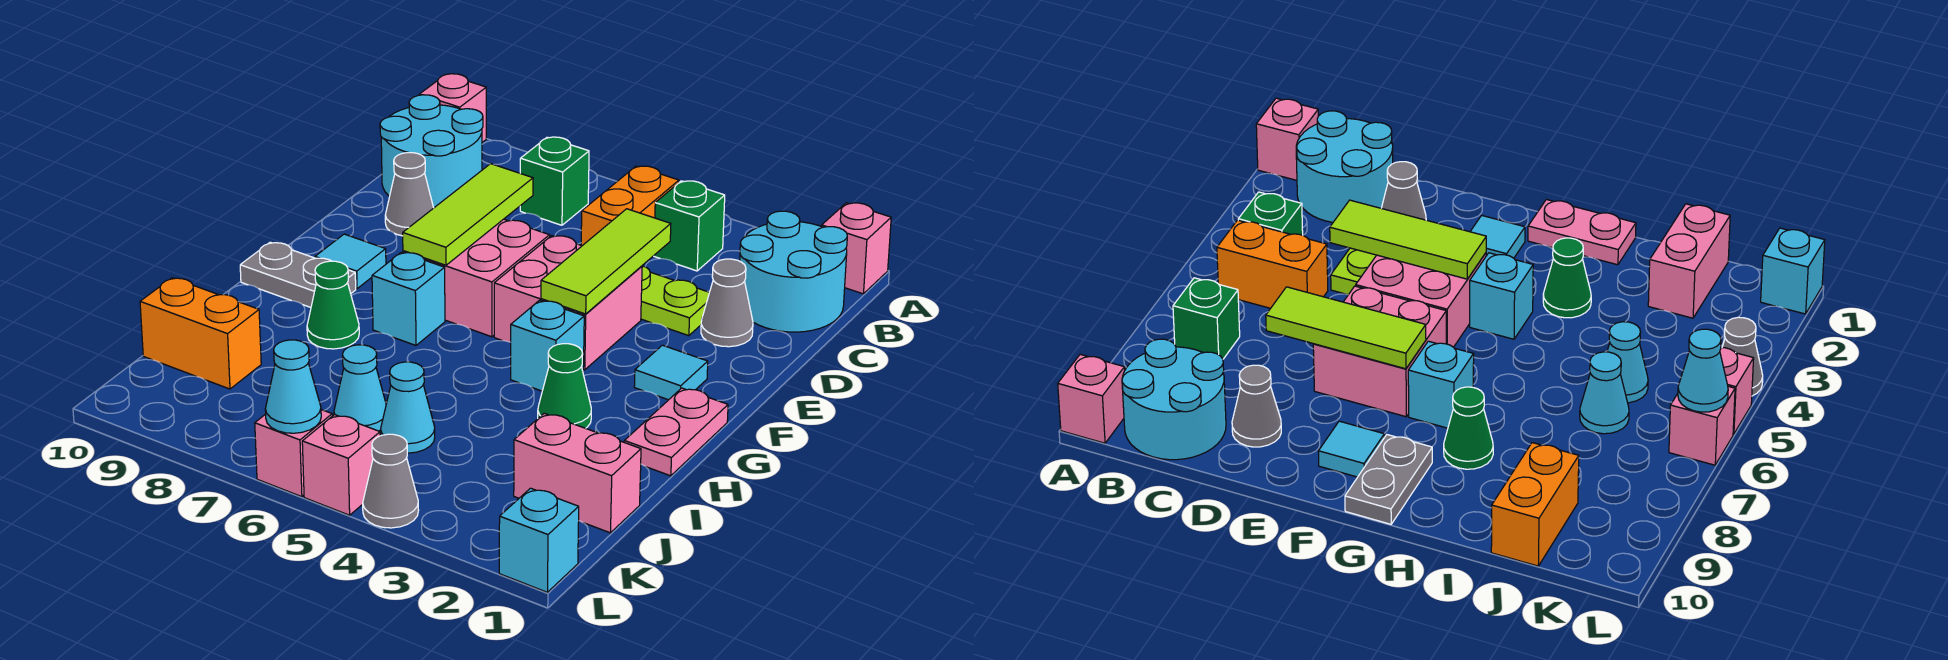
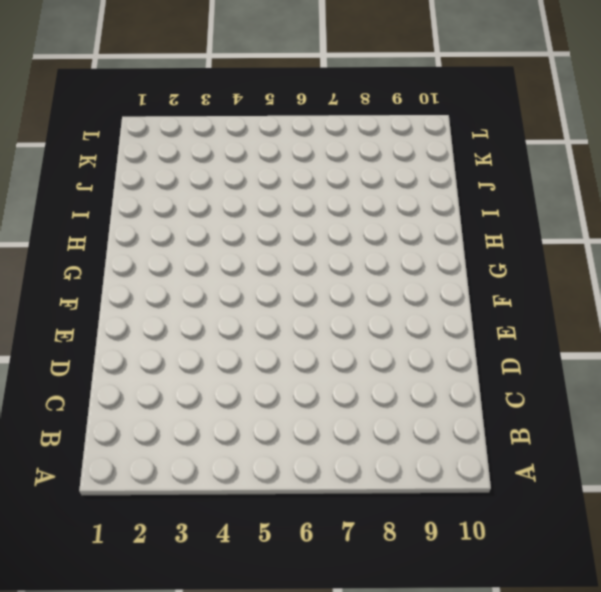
none -> pink brick A1 level 1
none -> pink brick A10 level 1
none -> cyan round brick B1:C2 level 1
none -> green brick B4 level 1

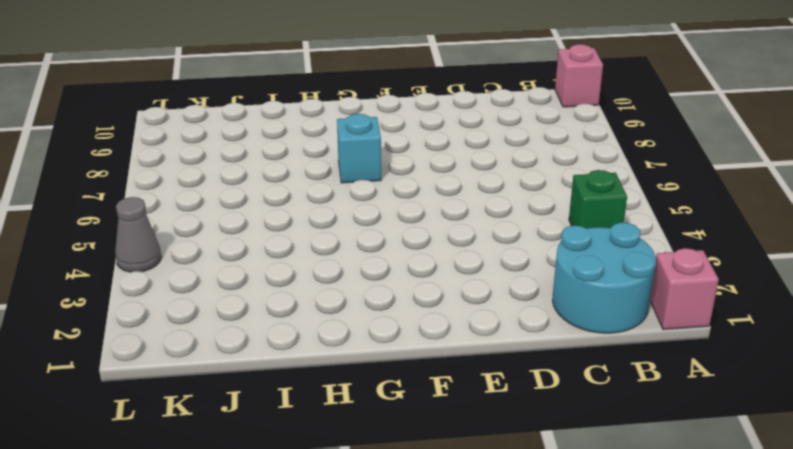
none -> orange brick B5:C5 level 1
none -> green brick B7 level 1
none -> cyan round brick B9:C10 level 1
none -> grey cone D2 level 1

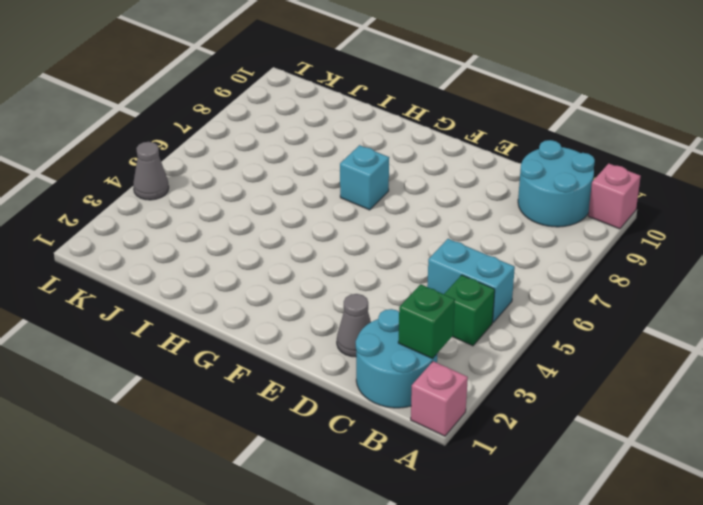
green brick B2 level 2 -> green brick B7 level 1
cyan brick B5:C5 level 1 -> orange brick B5:C5 level 1
none -> lime plate D3:D4 level 1
none -> grey cone D9 level 1
none -> pink brick E4:F5 level 1
none -> pink brick E6:F7 level 1

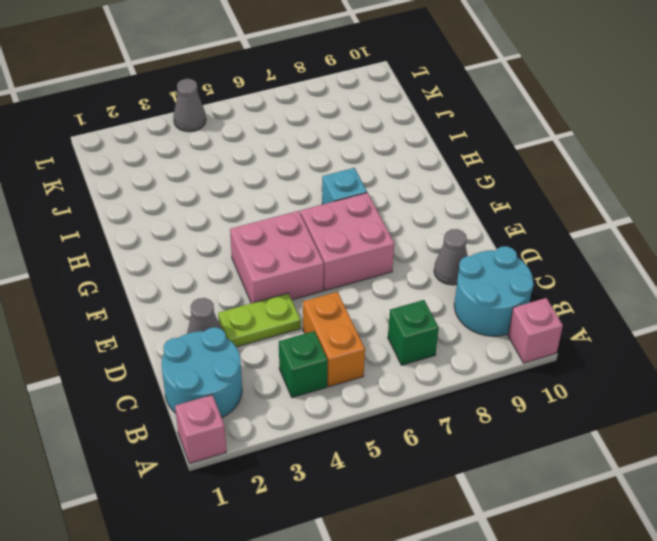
none -> cyan tile F2 level 1
none -> cyan tile F9 level 1
none -> pink plate G1:H1 level 1
none -> cyan brick G4 level 1

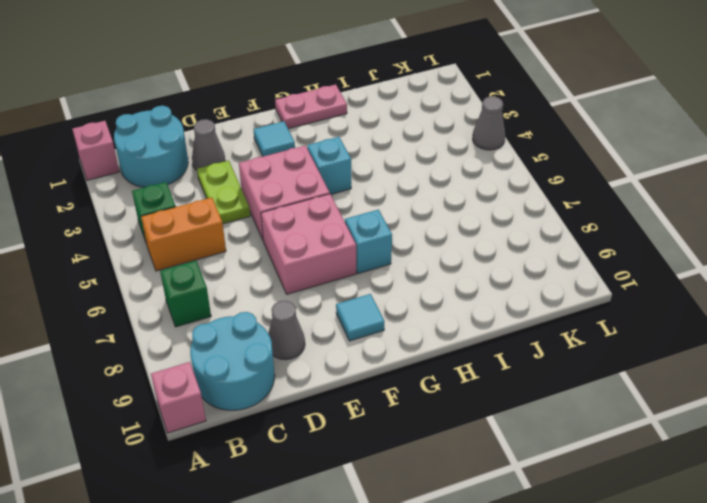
none -> grey plate G9:G10 level 1
none -> green cone H3 level 1
none -> green cone H8 level 1
none -> pink brick J1:J2 level 1

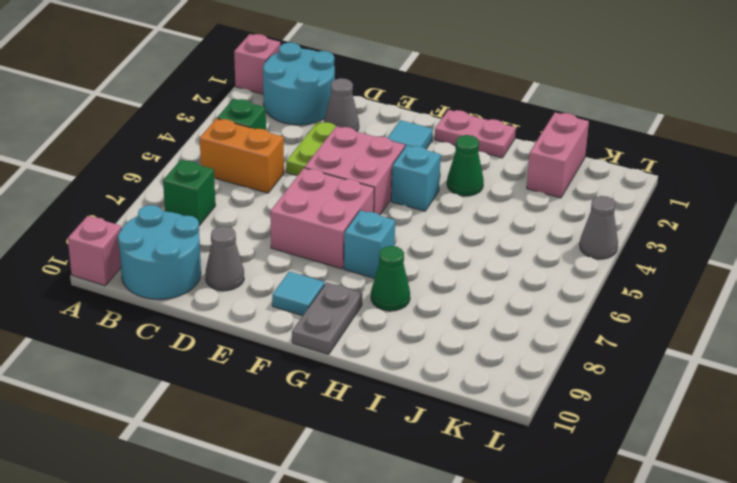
none -> cyan cone J5 level 1
none -> cyan cone J6 level 1
none -> orange brick J9:J10 level 1
none -> cyan brick L1 level 1

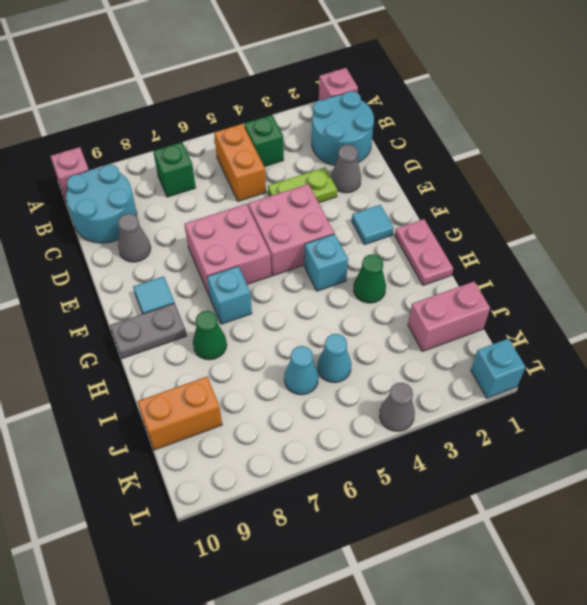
none -> pink brick L5 level 1
none -> pink brick L6 level 1
none -> lime tile D4:F4 level 2
none -> lime tile D7:F7 level 2

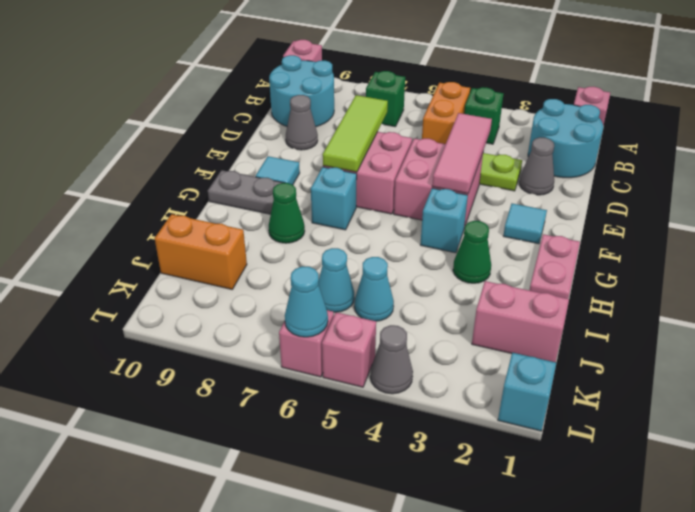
pink tile D4:F4 level 2 -> lime tile D4:F4 level 2

